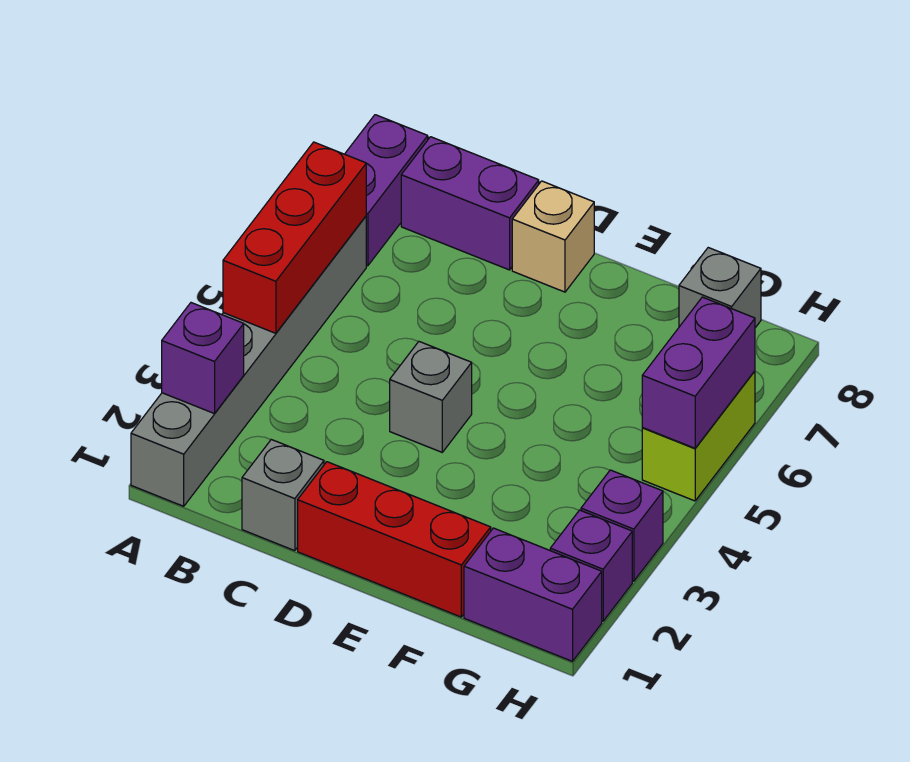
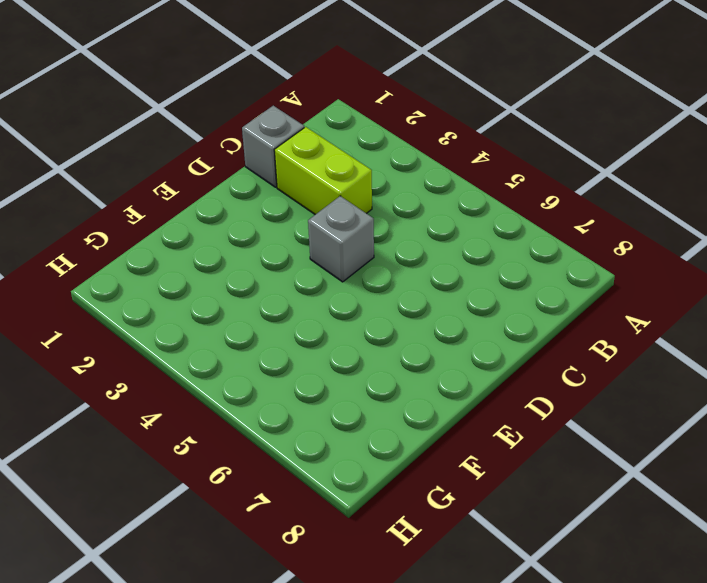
lime brick C2:C3 level 1 -> lime brick H5:H6 level 1
none -> grey brick A1:A6 level 1
none -> purple brick A7:A8 level 1
none -> purple brick B8:C8 level 1

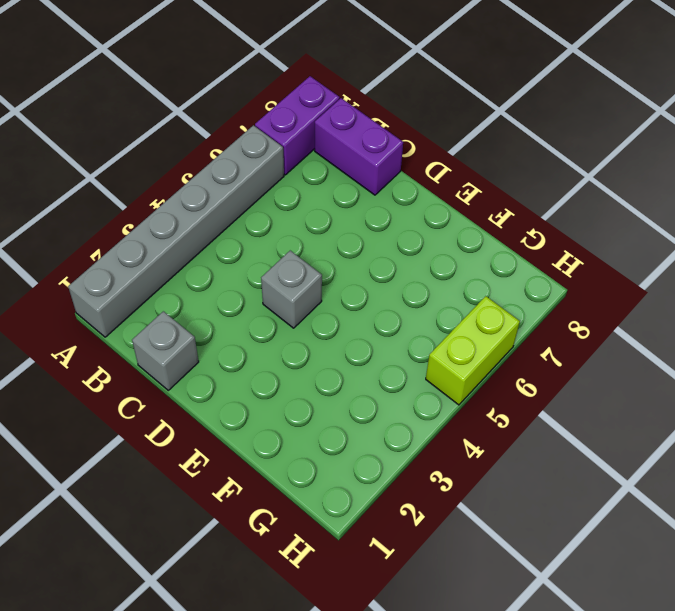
none -> red brick D1:F1 level 1
none -> tan brick D8 level 1
none -> purple brick G1:H1 level 1

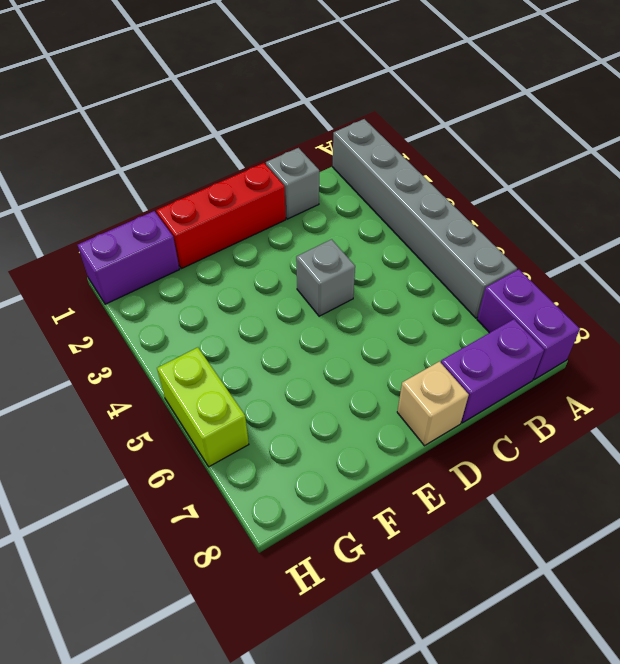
none -> grey brick G8 level 1
none -> purple brick H2 level 1
none -> purple brick H3 level 1

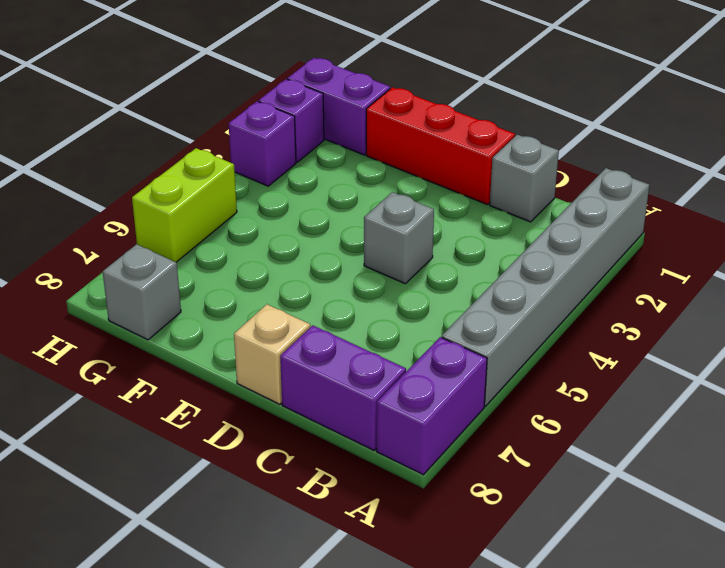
none -> purple brick A2 level 2
none -> red brick A4:A6 level 2
none -> purple brick H5:H6 level 2

